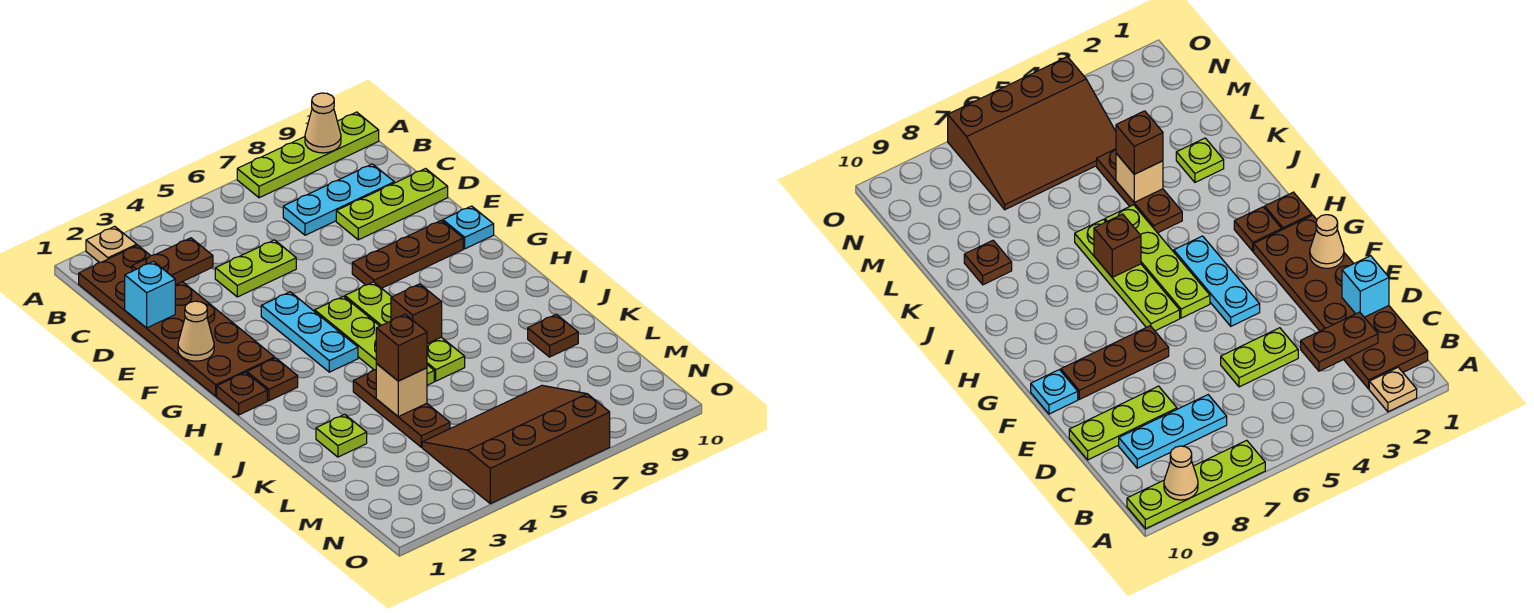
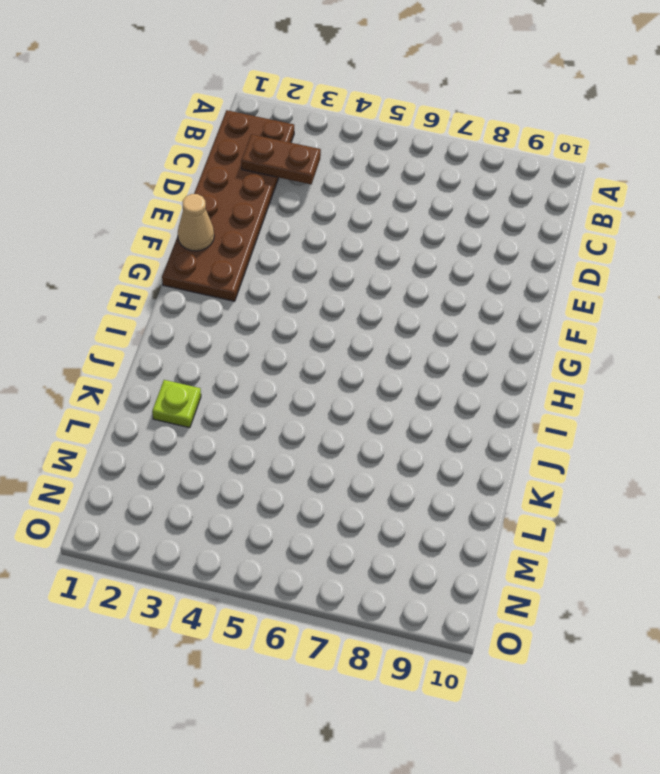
none -> tan plate A2 level 1
none -> lime plate A7:A10 level 1
none -> cyan plate C7:C9 level 1

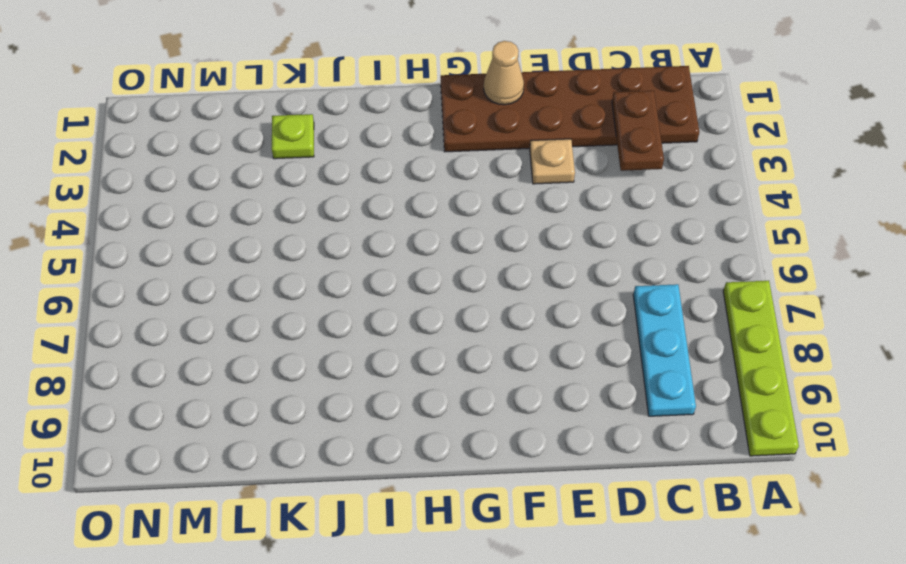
tan plate E3 level 1 -> tan plate A2 level 1
none -> lime plate D4:D5 level 1
none -> lime plate D8:D10 level 1
none -> cyan plate F4:H4 level 1

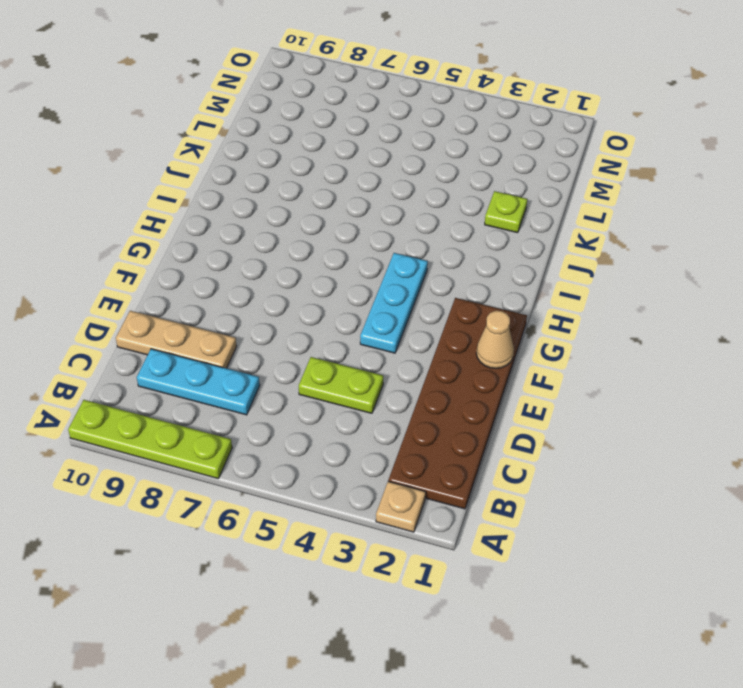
tan plate D8:D10 level 1 -> lime plate D8:D10 level 1
none -> brown plate F7:F9 level 1
none -> cyan plate F10 level 1
none -> lime plate G5:J5 level 1

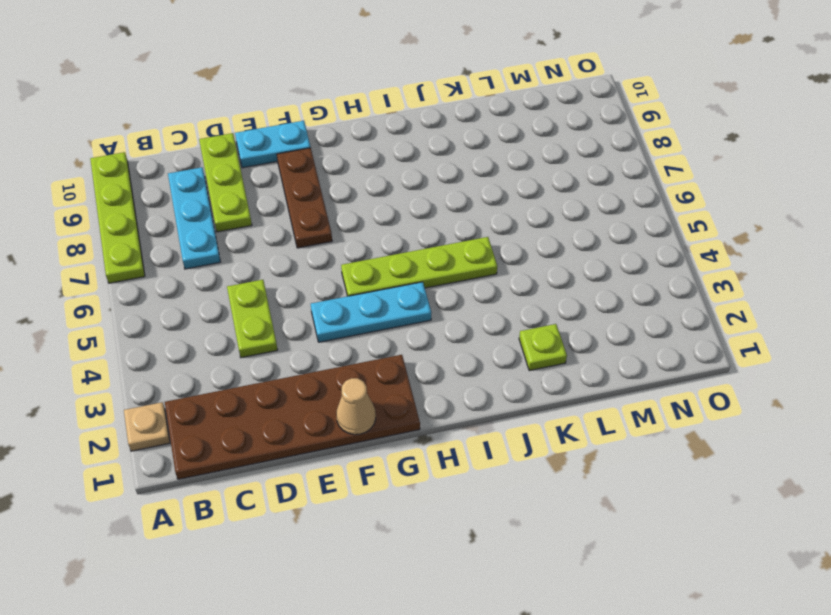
cyan plate E10:F10 level 1 -> cyan plate F10 level 1
none -> lime plate G6:J6 level 1
none -> brown plate H1 level 1
none -> brown plate H2 level 1

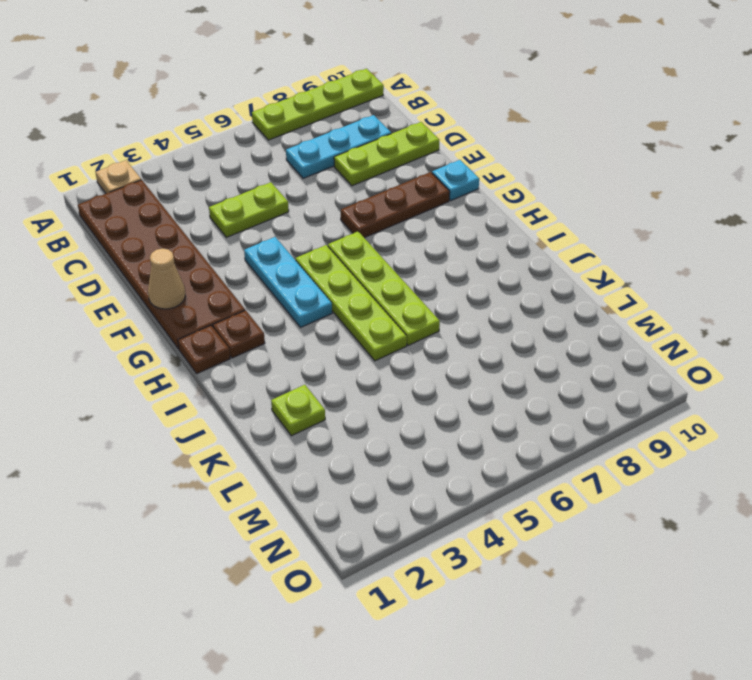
none -> brown plate J4:L4 level 1
none -> brown plate K9 level 1
none -> brown slope M4:O7 level 1 top O

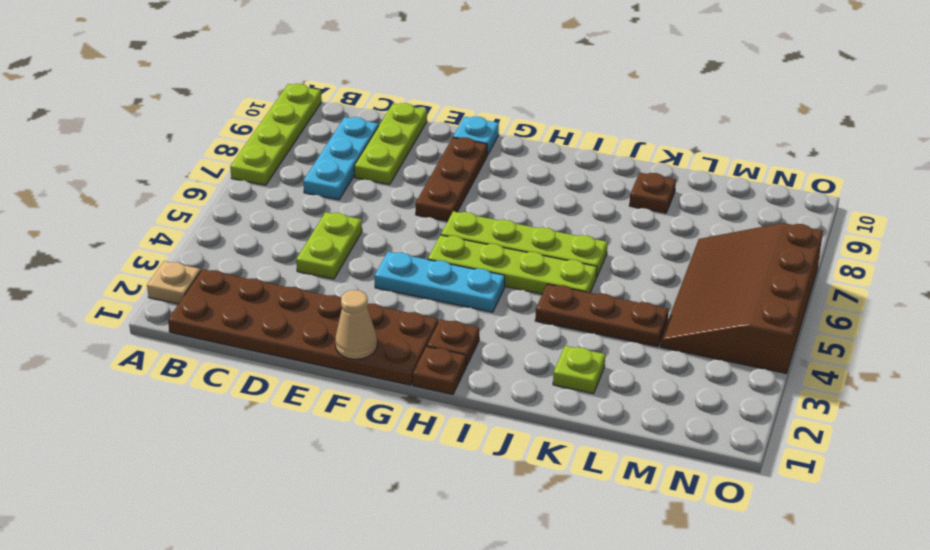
none -> tan cone A9 level 2
none -> brown plate C2:C3 level 2
none -> cyan brick D1 level 2

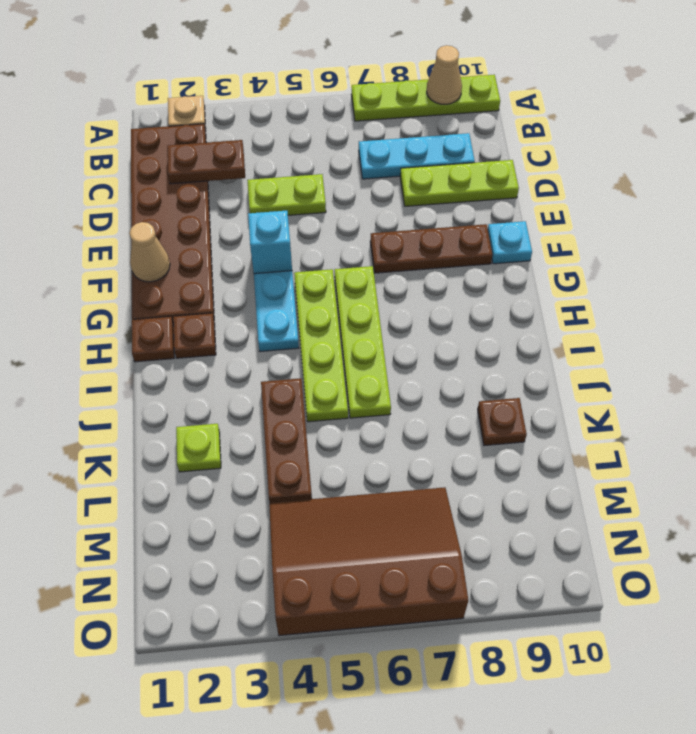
cyan brick F4 level 2 -> cyan brick D1 level 2
none -> brown brick I6 level 2
none -> tan brick K4 level 2
none -> brown brick K4 level 3

